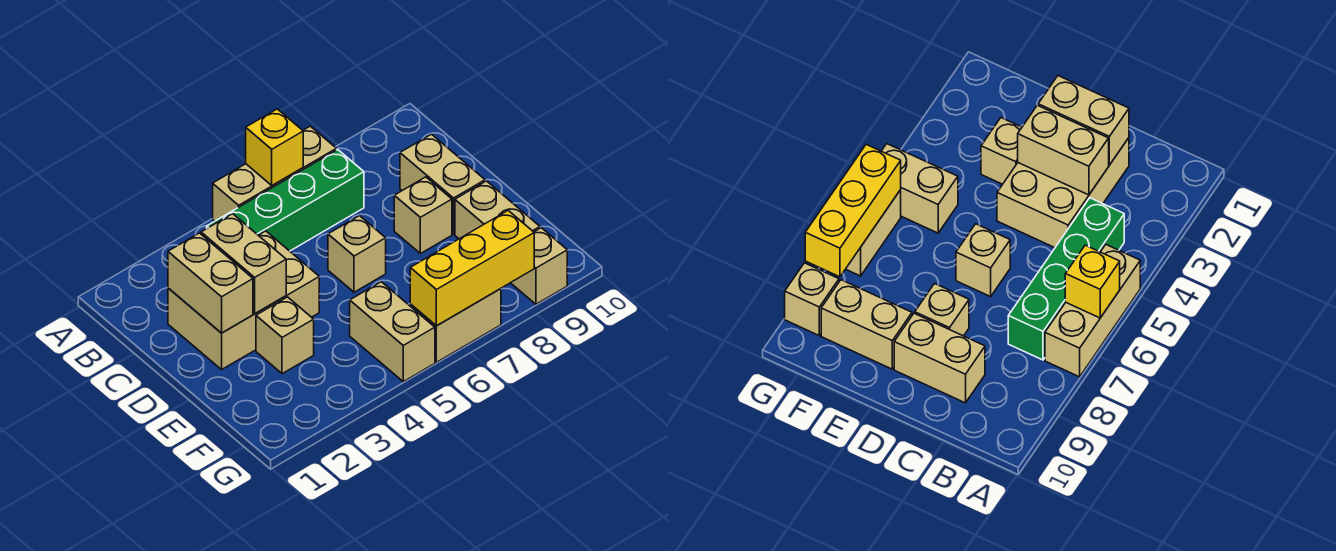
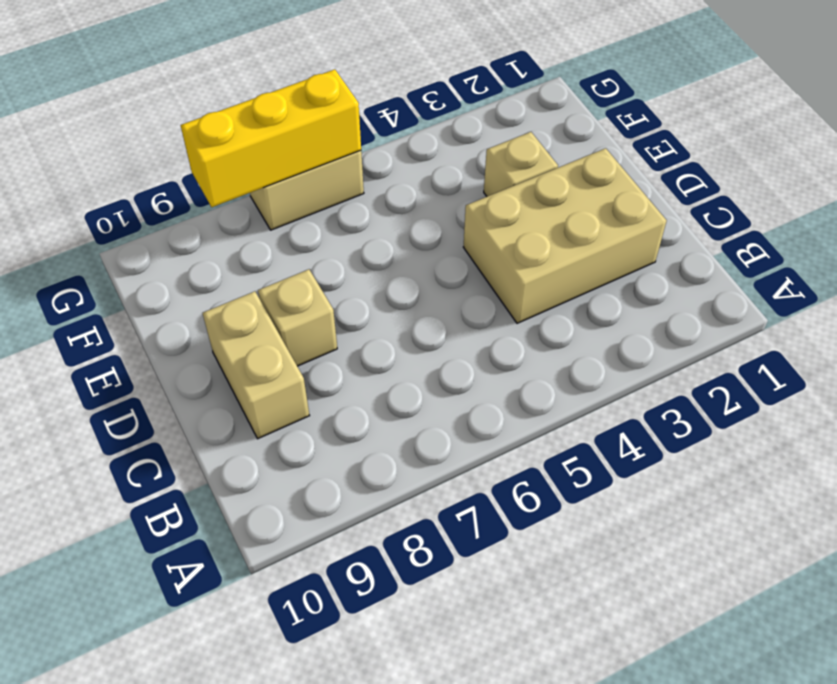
none -> tan brick A5:A7 level 1
none -> green brick B4:B7 level 1
none -> tan brick D6 level 1

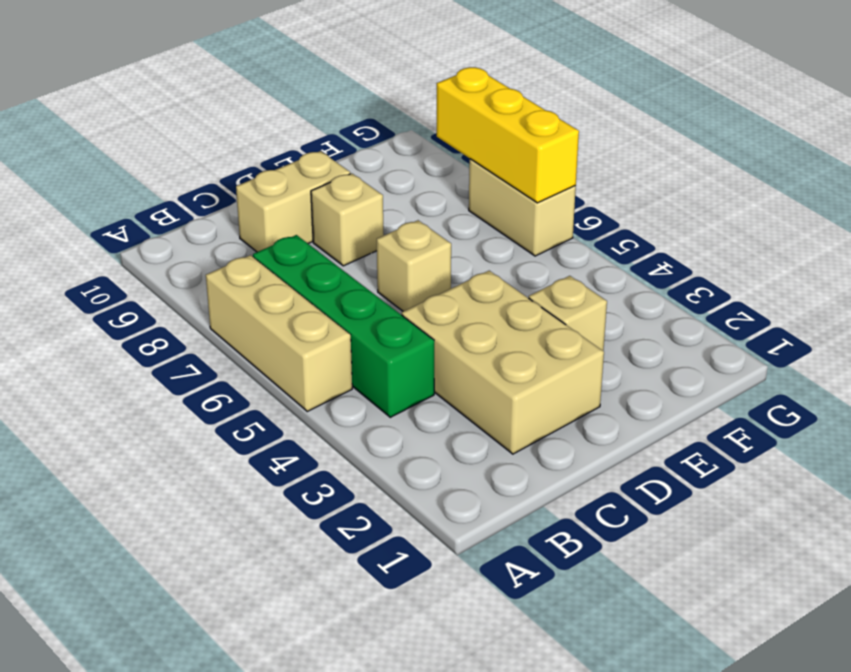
none -> tan brick E9:F9 level 1
none -> tan brick F5:G5 level 1
none -> tan brick G9 level 1

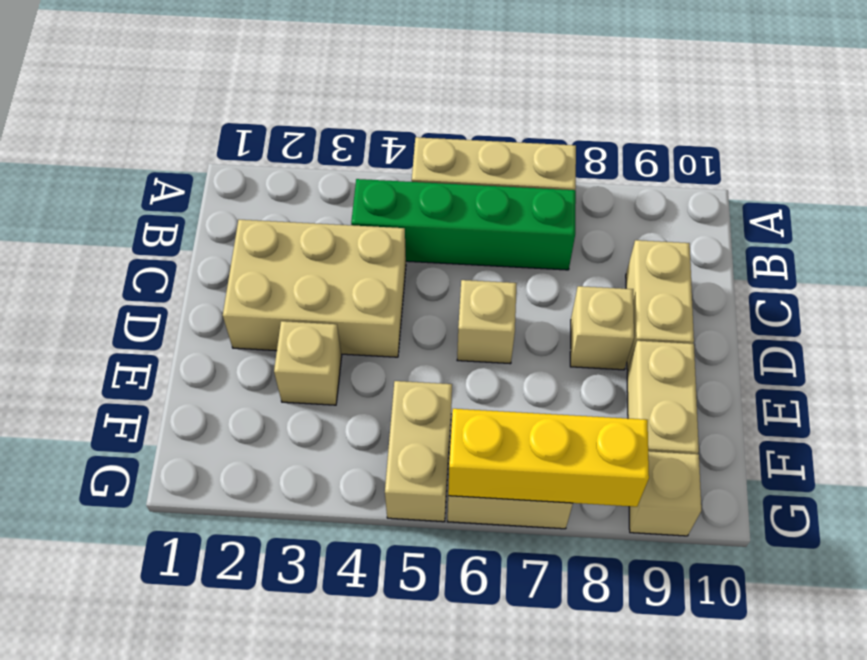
none -> yellow brick A6 level 2
none -> tan brick C2:D2 level 2
none -> tan brick C3:D3 level 2

